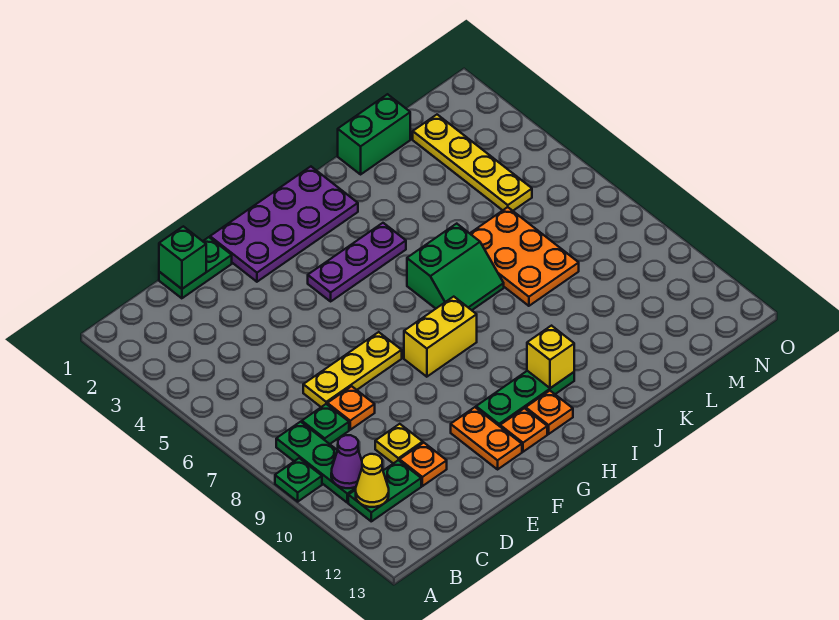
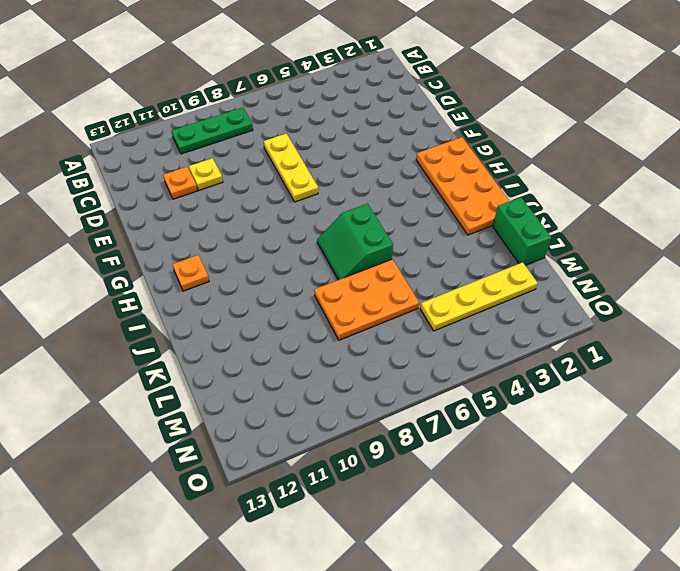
orange plate G1:J2 level 1 -> purple plate F1:I2 level 1
none -> green plate A9 level 1
none -> green plate B11:C11 level 1
none -> green plate C8 level 1

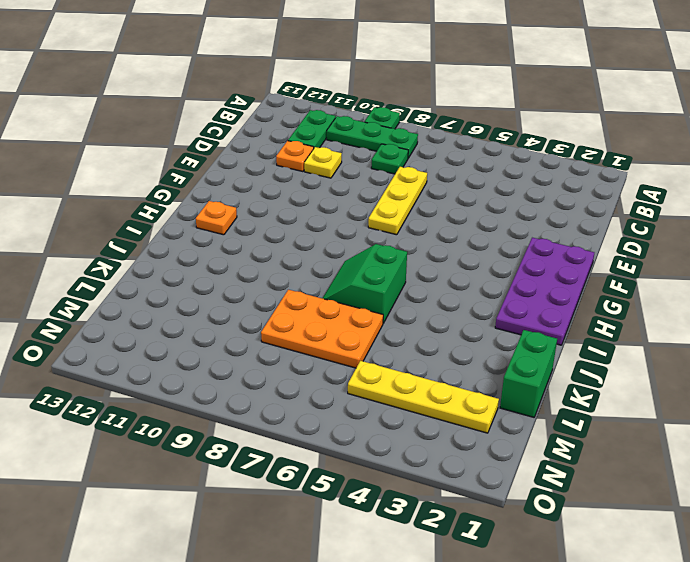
none -> green plate D1:E1 level 1
none -> orange plate D8 level 1
none -> orange plate F11:F12 level 1

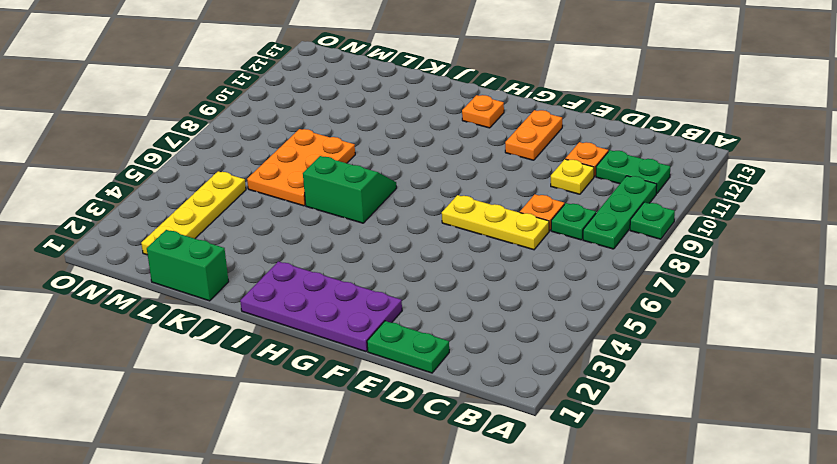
none -> purple plate G4:I4 level 1
none -> yellow brick G8:H8 level 1
none -> green plate G11:I11 level 1

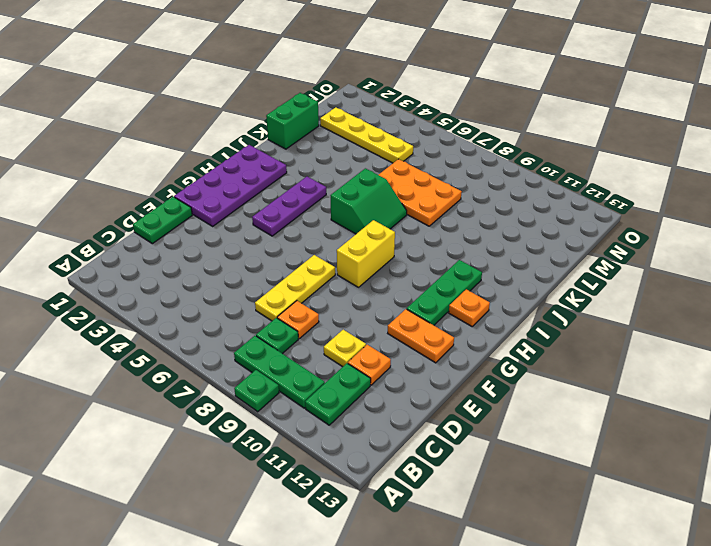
none -> orange plate G12 level 1
none -> purple cone B10 level 2
none -> yellow cone B11 level 2

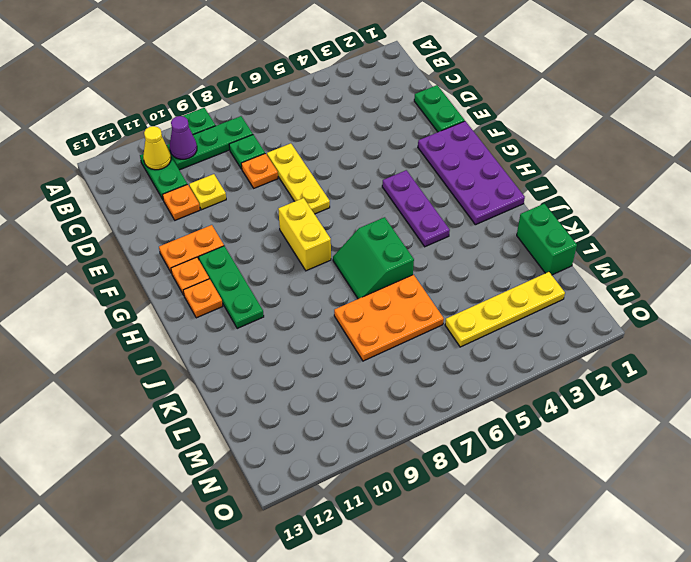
none -> green brick D1 level 2
none -> yellow brick I11 level 2

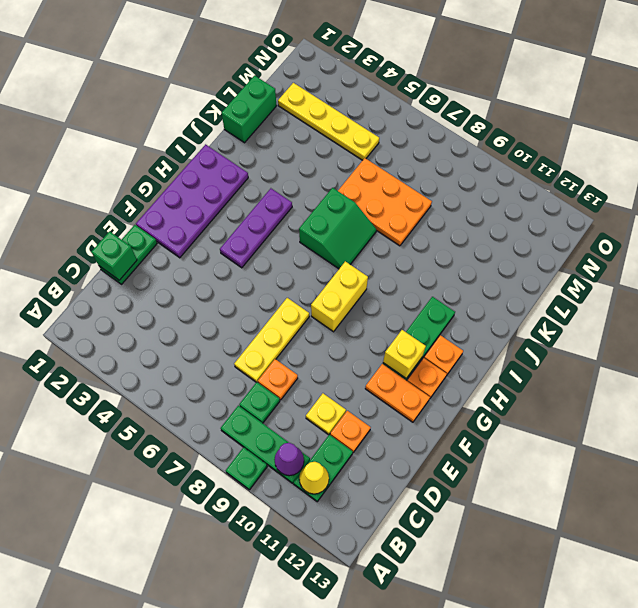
yellow brick G11 level 2 -> yellow brick I11 level 2

